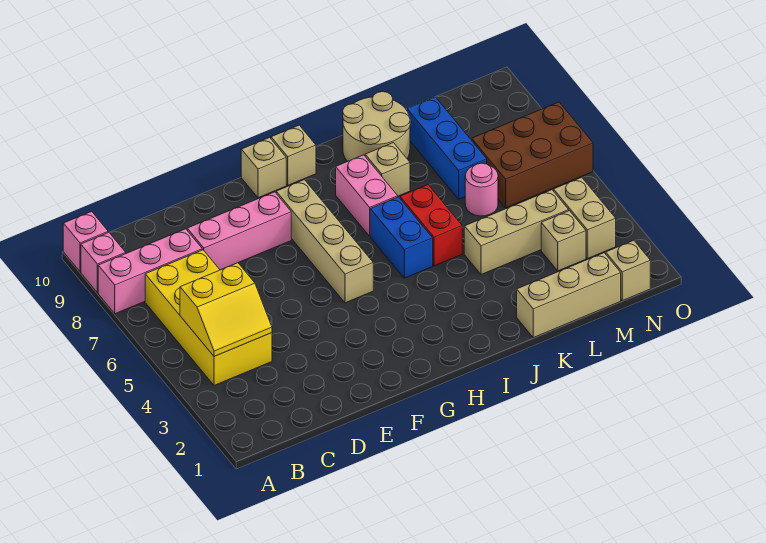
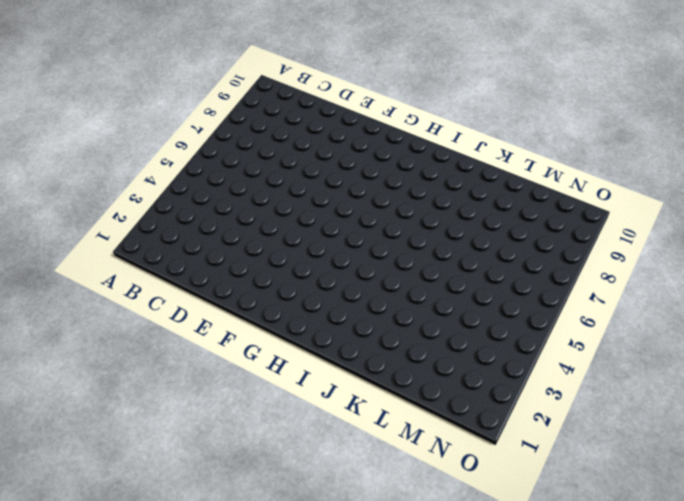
none -> pink brick A8:C8 level 1
none -> pink brick A9 level 1
none -> pink brick A10 level 1

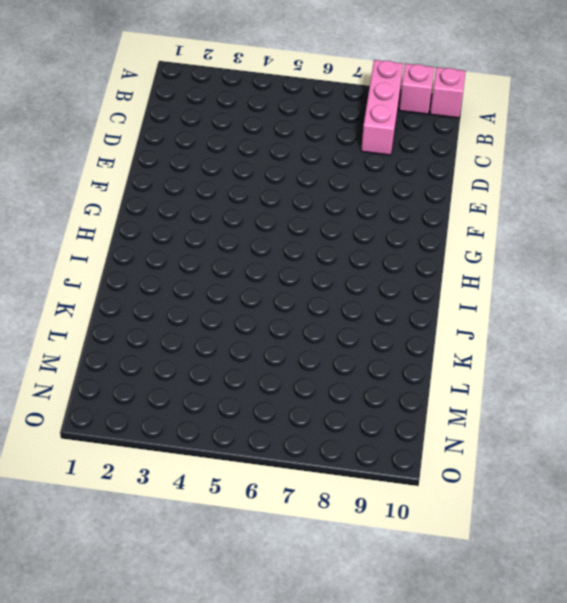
none -> yellow brick B4:C7 level 1
none -> pink brick D8:F8 level 1
none -> tan brick G5:G8 level 1

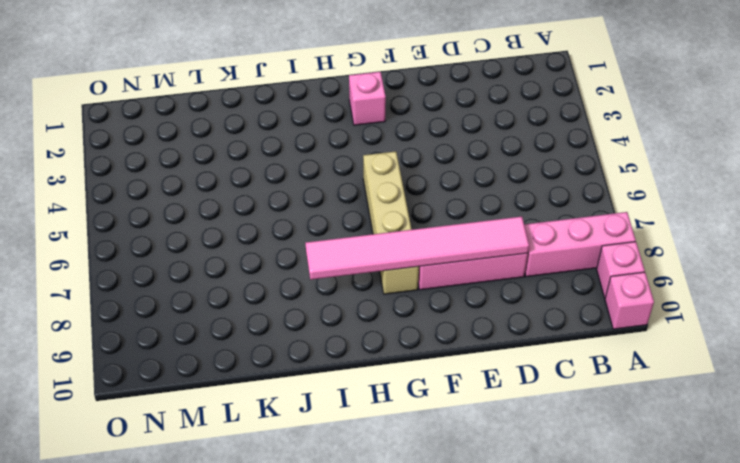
pink tile D8:I8 level 2 -> none
pink brick G2 level 1 -> none
none -> yellow brick B4:C7 level 1
none -> tan brick G10 level 1
none -> tan brick H10 level 1

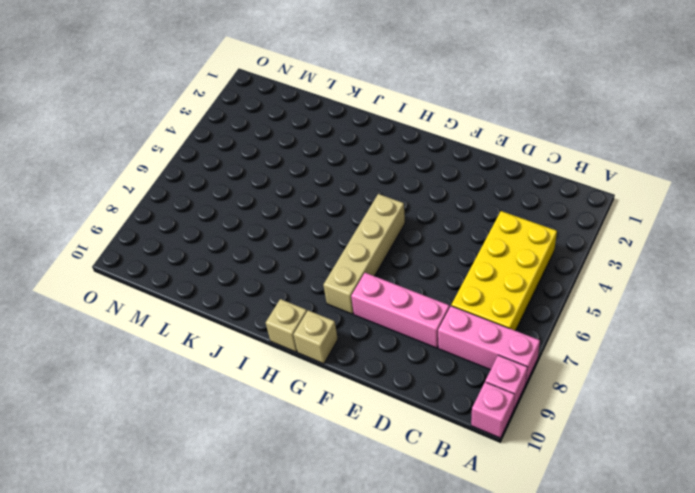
none -> blue brick I5:I6 level 1
none -> pink brick I7:I8 level 1
none -> red brick J5:J6 level 1

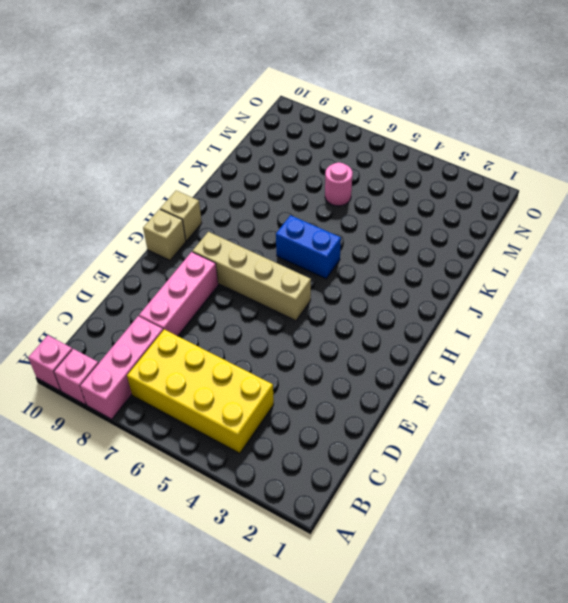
none -> pink brick I7:I8 level 1
none -> red brick J5:J6 level 1
none -> tan brick J8 level 1

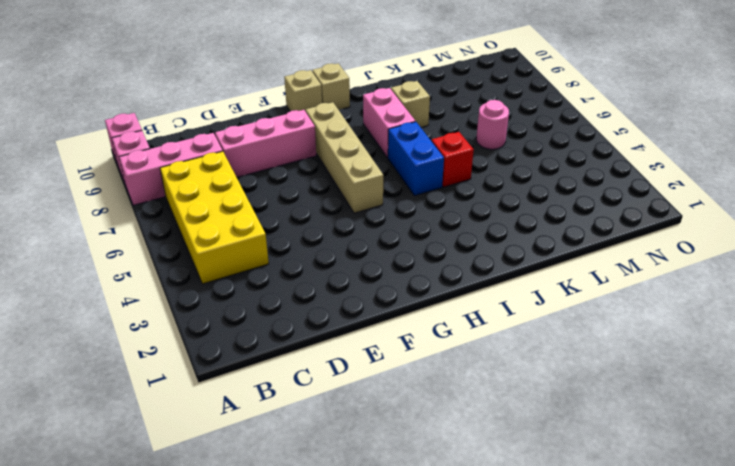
red brick J5 level 1 -> red brick J5:J6 level 1
none -> tan round brick J9:K10 level 1
none -> tan brick K1:M1 level 1
none -> tan brick K4:M4 level 1

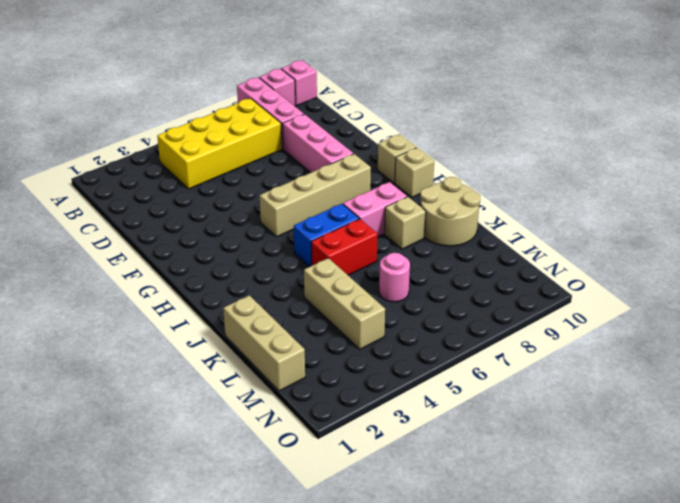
none -> blue brick L7:L9 level 1
none -> tan brick M3 level 1
none -> brown brick M6:O7 level 1

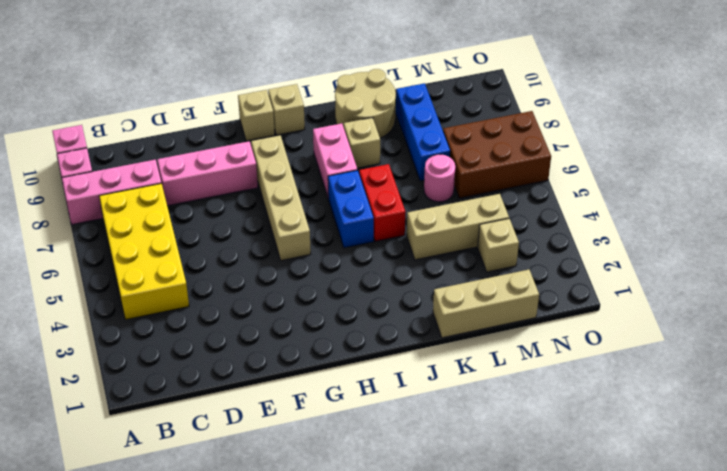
none -> tan brick N1 level 1
none -> tan brick N3:N4 level 1
none -> yellow slope B4:C5 level 2 top 5

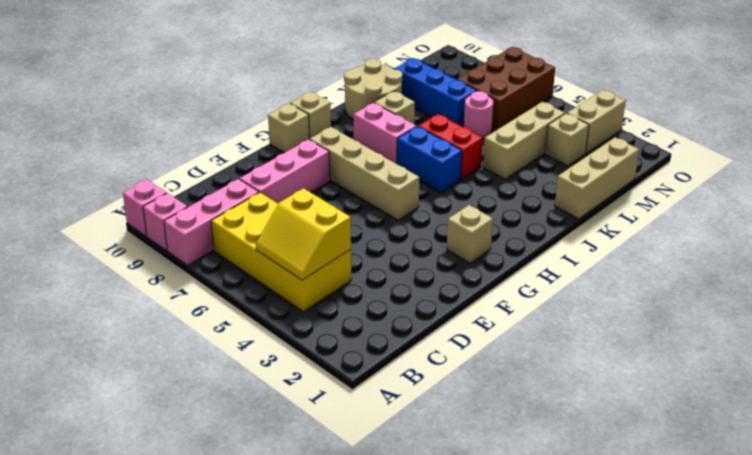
yellow slope B4:C5 level 2 top C -> yellow slope B4:C5 level 2 top 5
tan brick G2 level 1 -> tan brick N1 level 1
tan brick N3:O3 level 1 -> tan brick N3:N4 level 1

